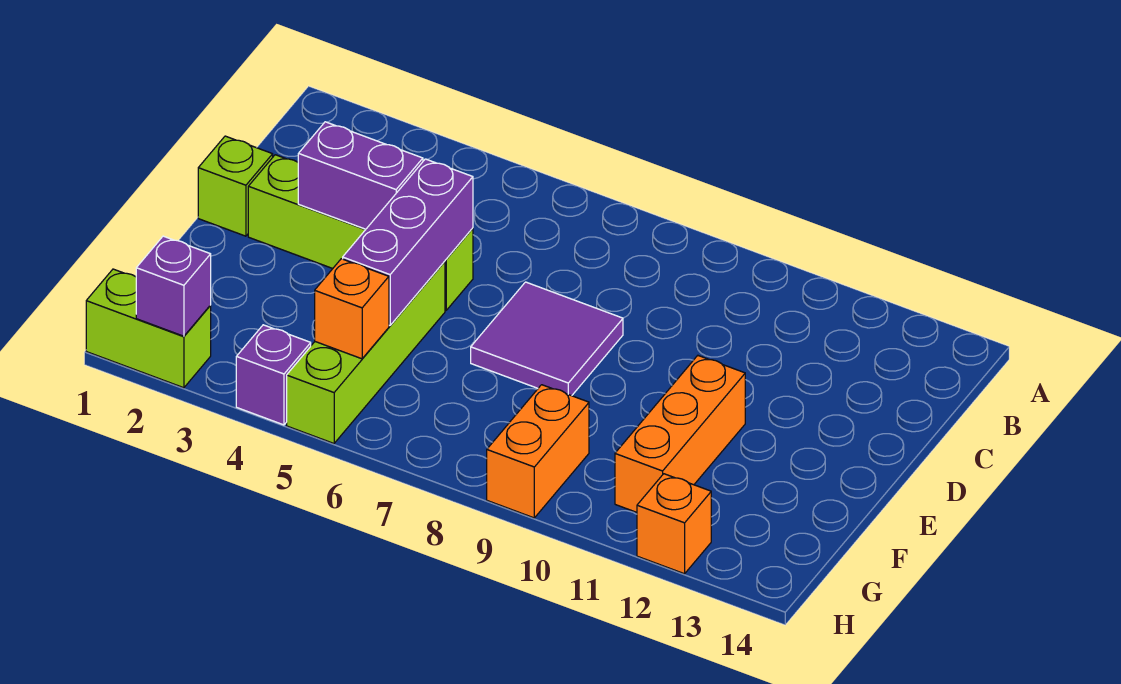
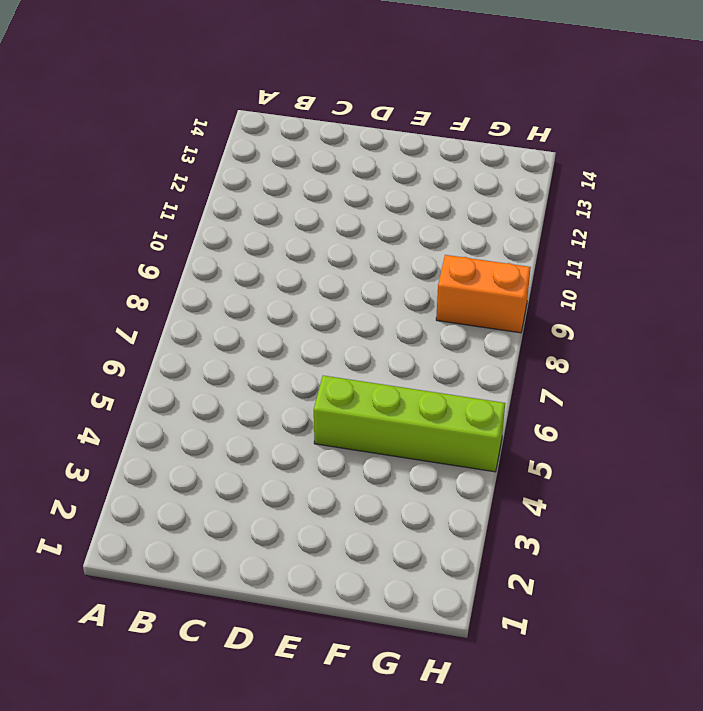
none -> lime brick D1 level 1
none -> lime brick D2:D5 level 1
none -> purple tile D7:E8 level 1

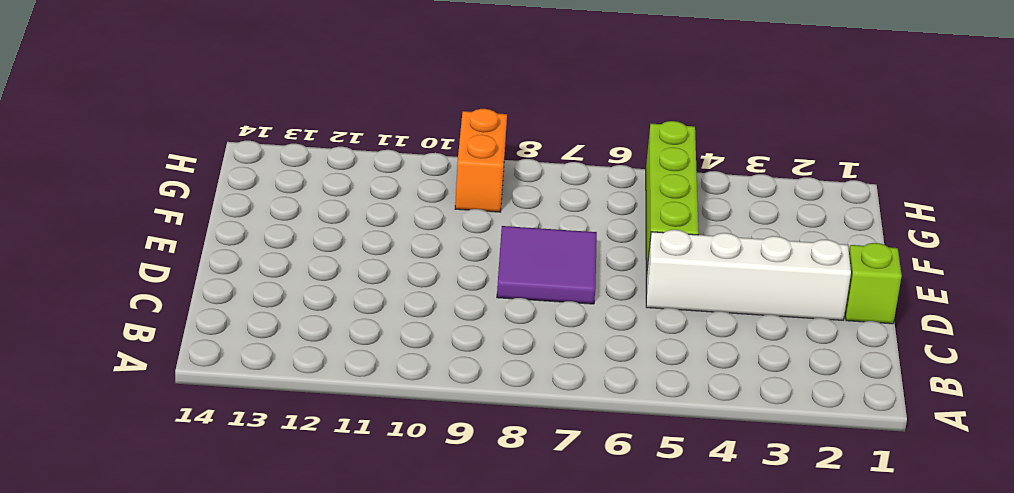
white brick D2:D5 level 1 -> lime brick D2:D5 level 1
none -> orange brick E11:G11 level 1
none -> lime brick H1:H2 level 1
none -> purple brick H4 level 1

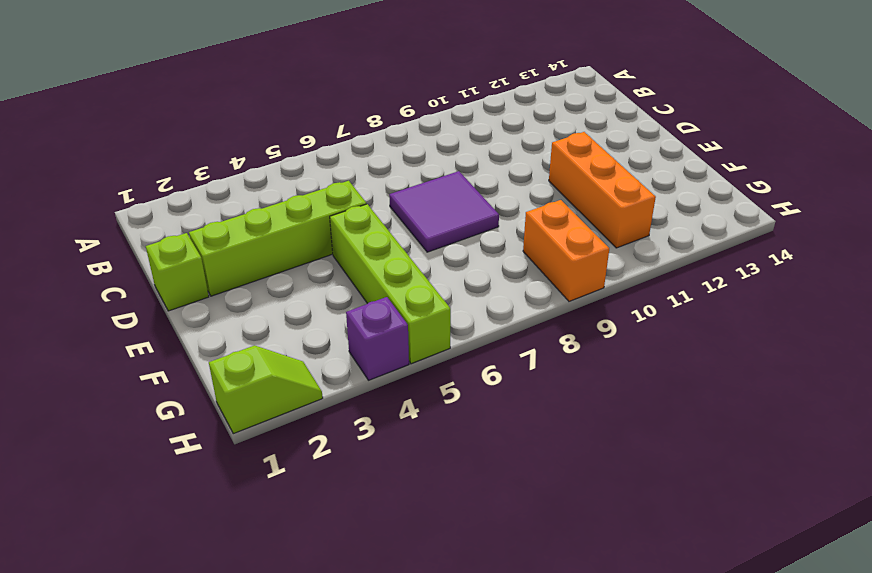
lime slope H1:H2 level 1 top 1 -> lime brick H1:H2 level 1
none -> orange brick H12 level 1
none -> purple brick D3:D4 level 2
none -> purple brick D5:F5 level 2

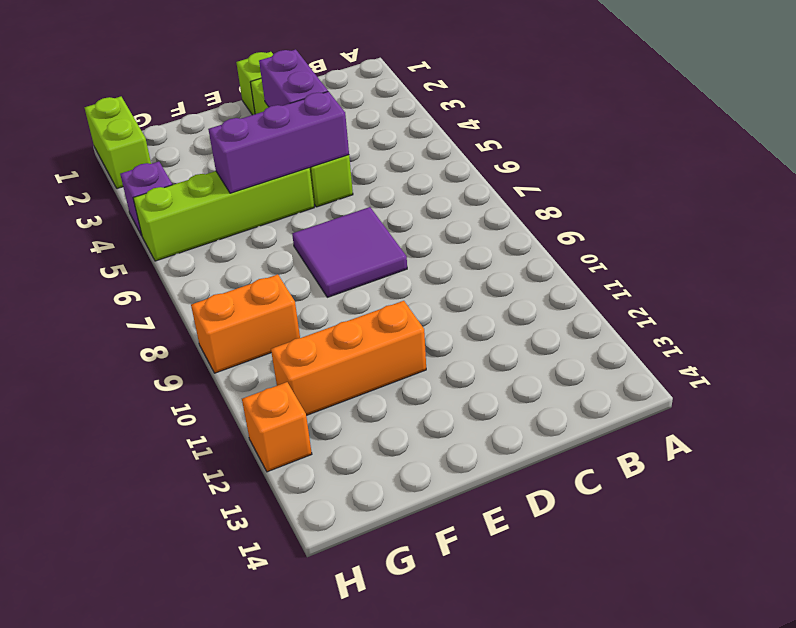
none -> orange brick G5 level 2
none -> purple brick H2 level 2

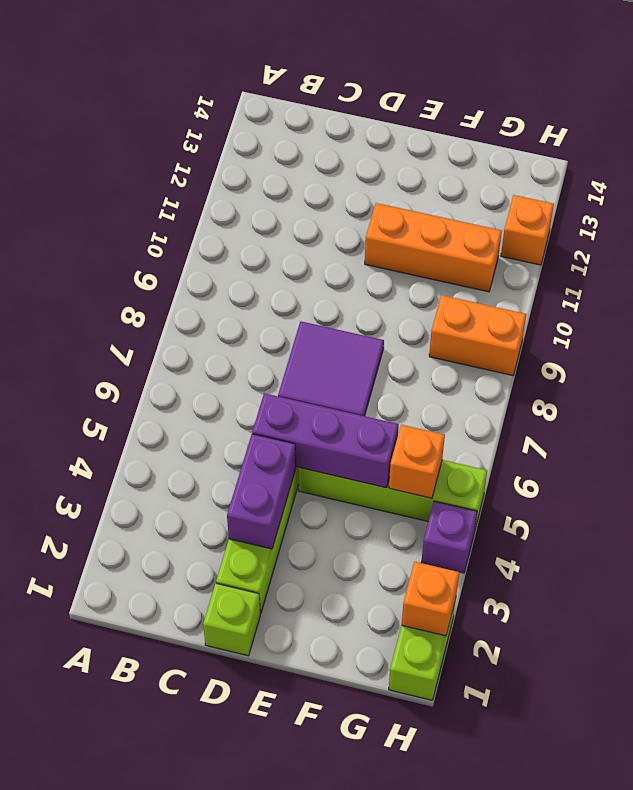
orange brick H2 level 2 -> purple brick H2 level 2

